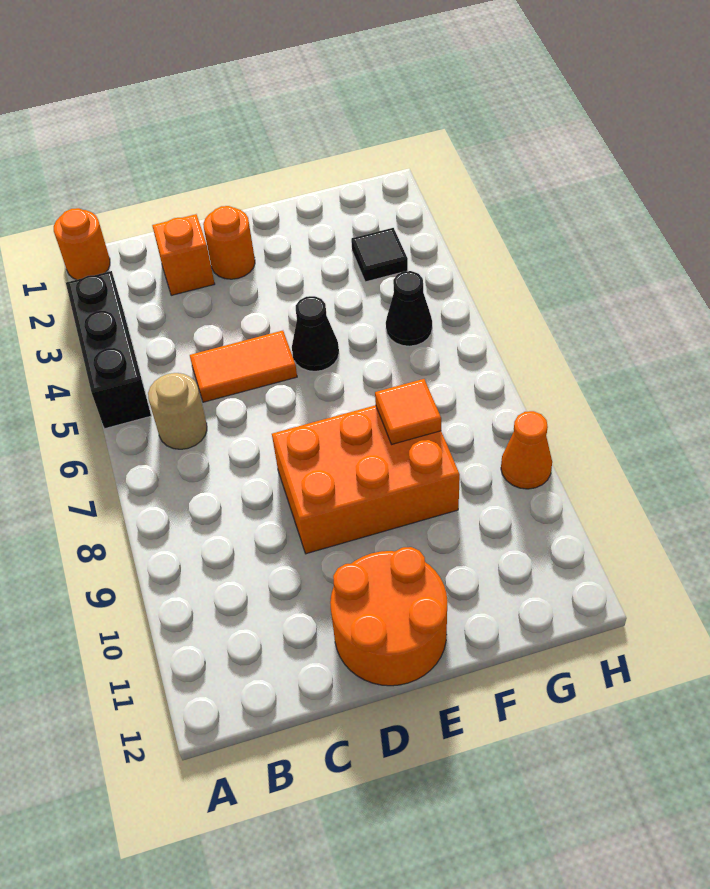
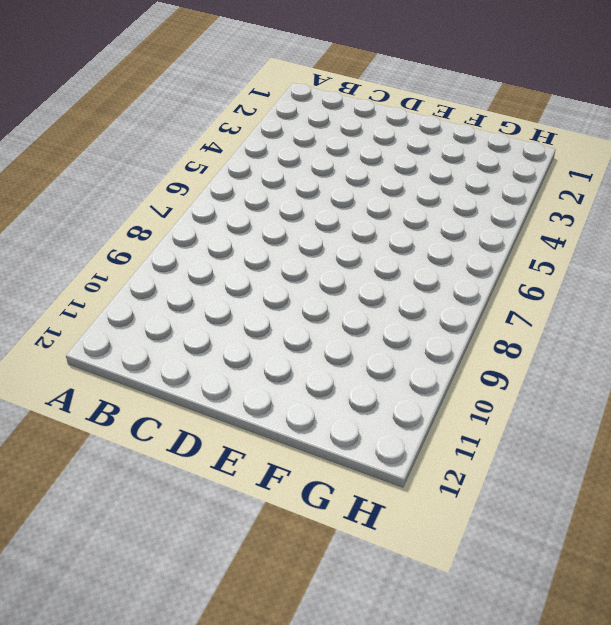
none -> orange round brick A1 level 1
none -> black brick A3:A5 level 1
none -> tan round brick B6 level 1

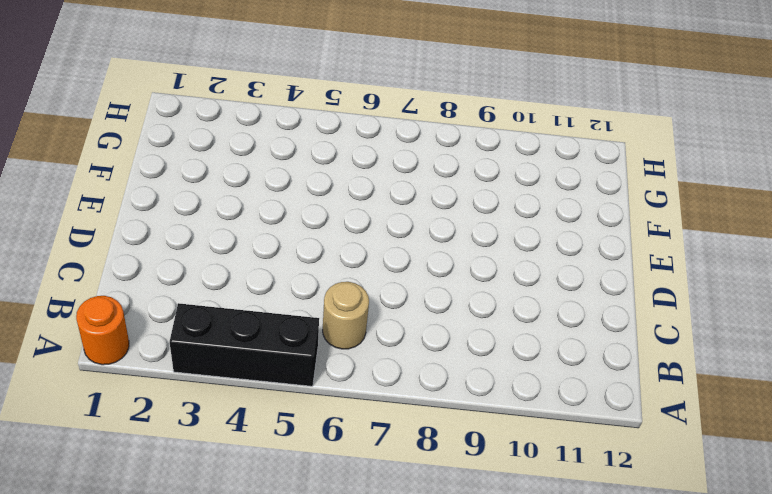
none -> orange brick C2 level 1
none -> orange tile C5:D5 level 1
none -> orange round brick D2 level 1

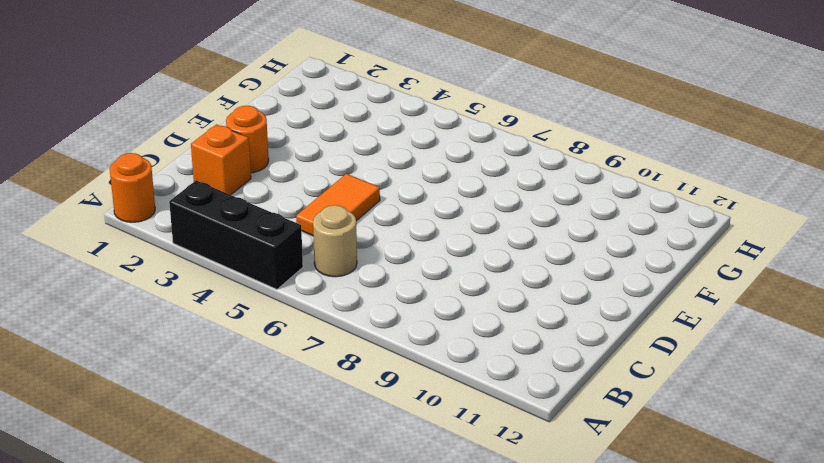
none -> orange brick D8:F9 level 1
none -> orange round brick D11:E12 level 1
none -> black cone E5 level 1

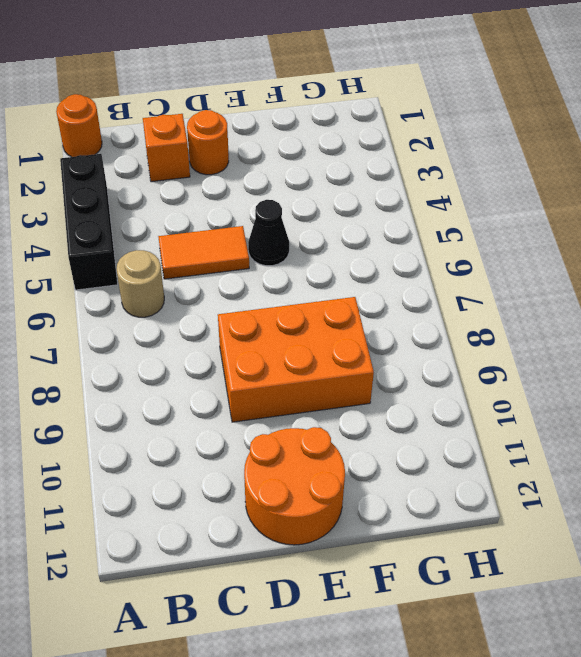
none -> black tile G3 level 1
none -> black cone G5 level 1
none -> orange cone H9 level 1

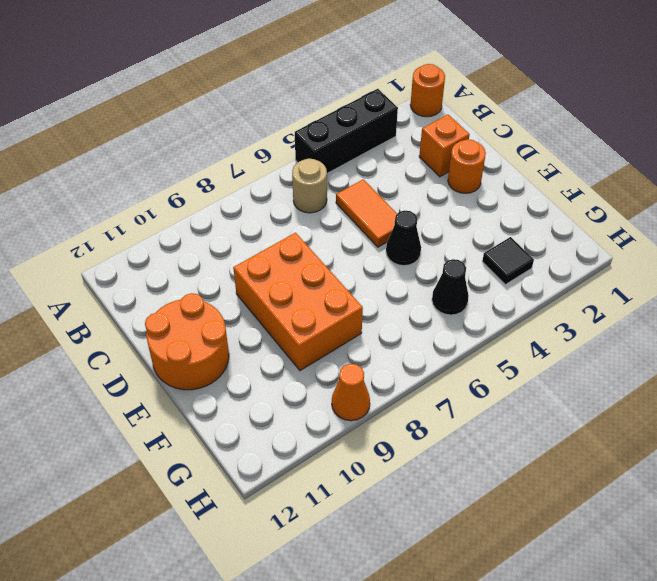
none -> orange tile F8 level 2

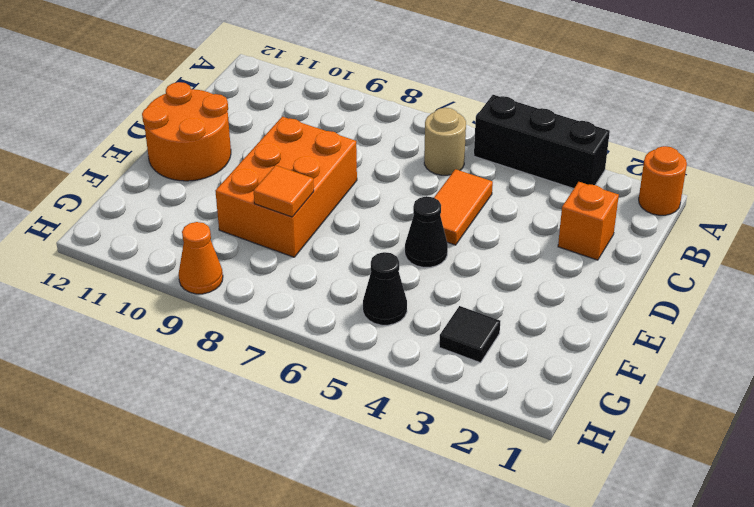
none -> orange round brick D2 level 1

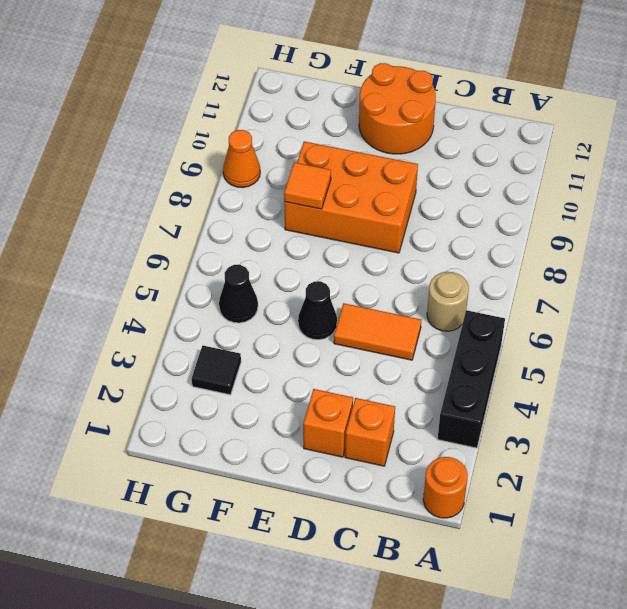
orange brick D2 level 1 -> orange round brick D2 level 1

